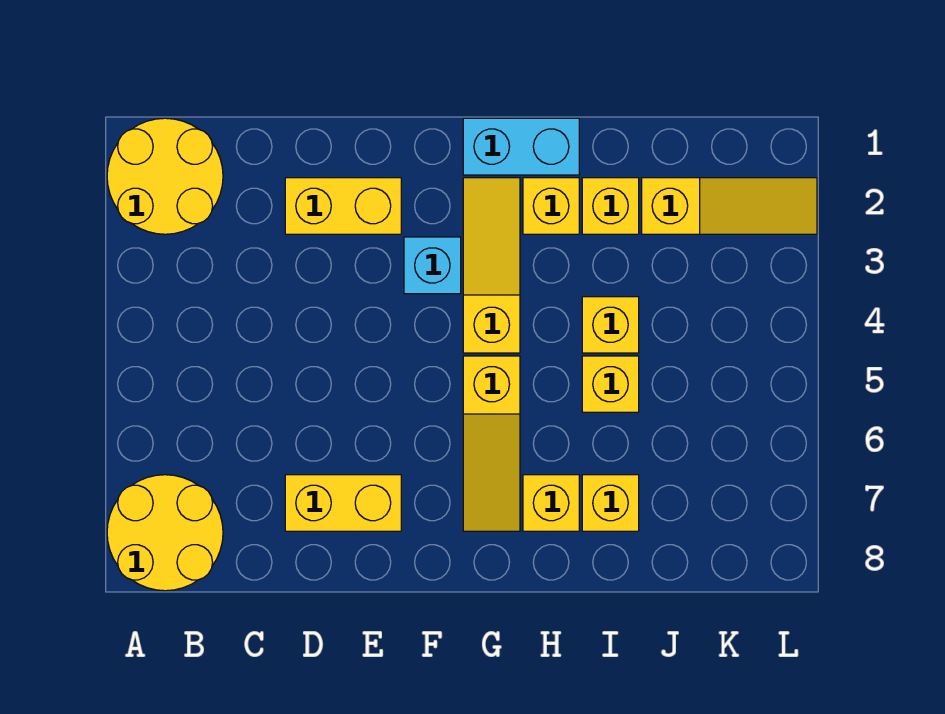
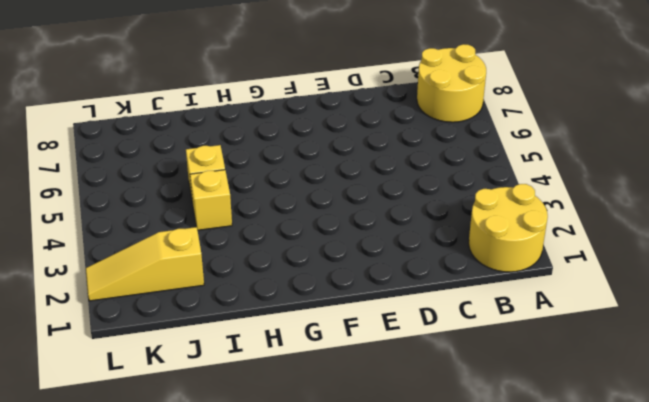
none -> yellow brick D2:E2 level 1
none -> yellow brick D7:E7 level 1
none -> cyan brick F3 level 1

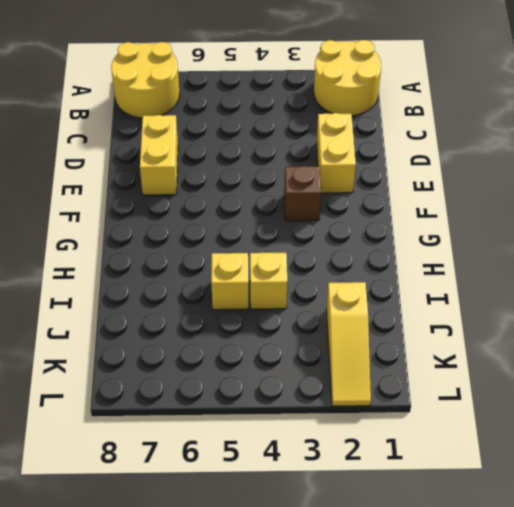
brown brick F3 level 1 -> cyan brick F3 level 1
none -> cyan brick G1:H1 level 1
none -> yellow slope G2:G4 level 1 top 4
none -> yellow slope G5:G7 level 1 top 5

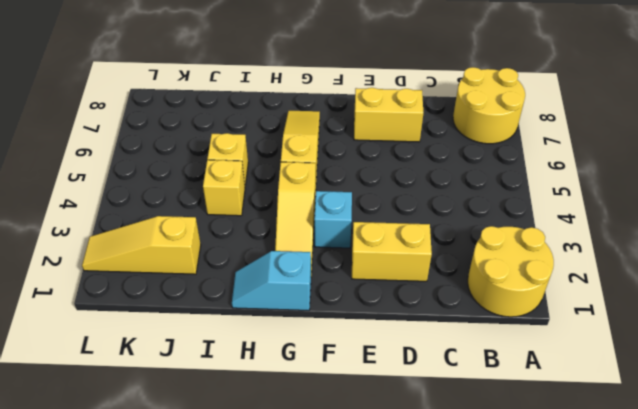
cyan slope G1:H1 level 1 top G -> cyan brick G1:H1 level 1
none -> yellow brick H2 level 1
none -> yellow brick H7 level 1
none -> yellow brick I2 level 1

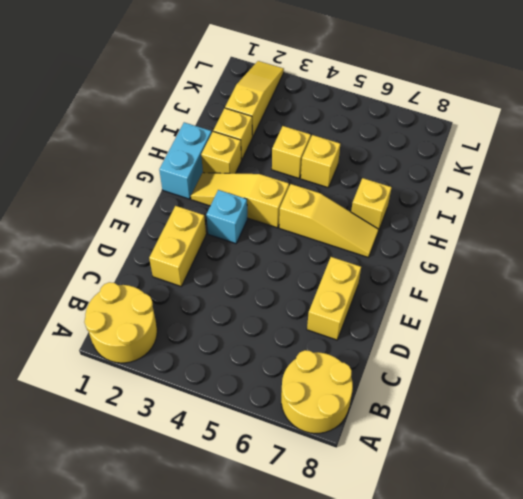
none -> yellow brick I7 level 1

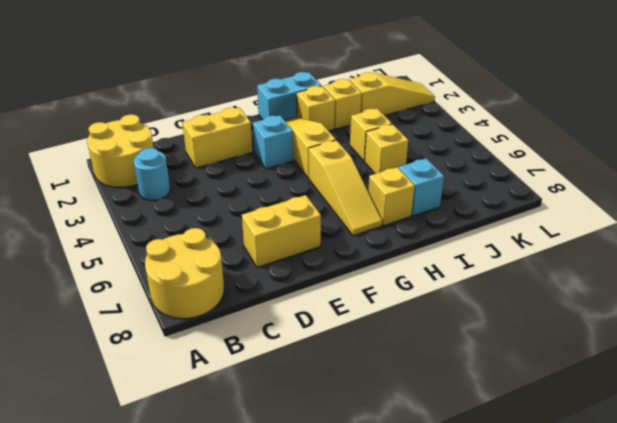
cyan round brick B3 level 1 -> none
cyan brick I7 level 1 -> yellow brick I7 level 1

